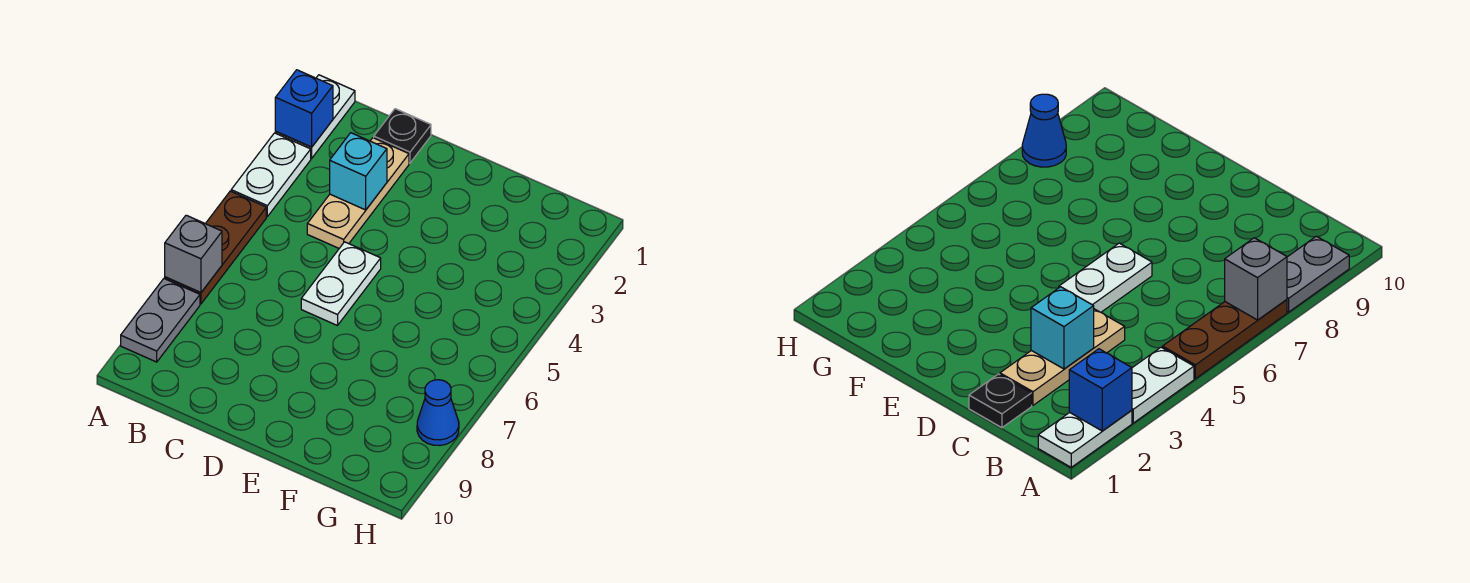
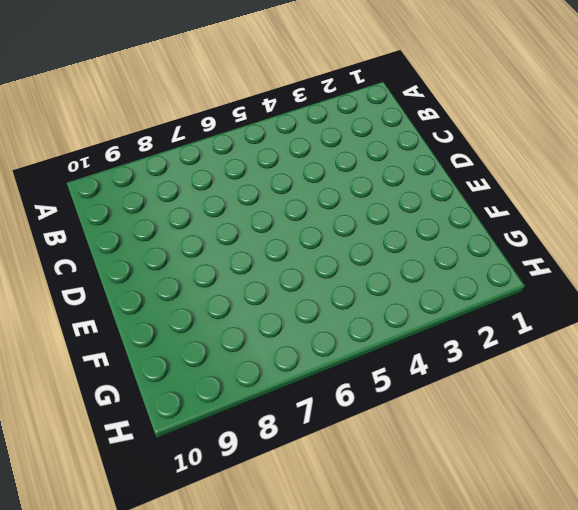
none -> white plate A1:A2 level 1
none -> white plate A3:A4 level 1

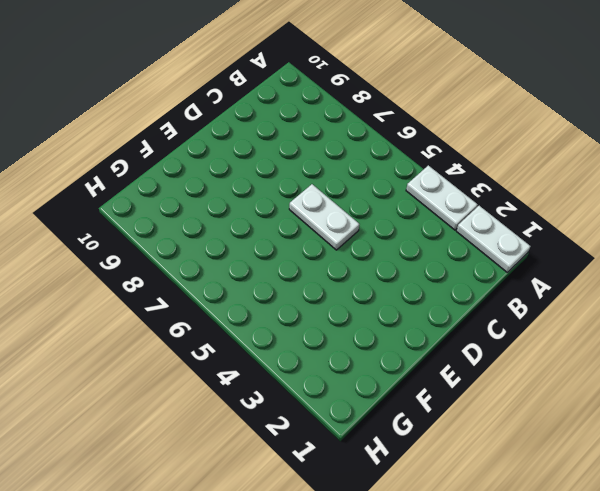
none -> brown plate A5:A7 level 1
none -> grey plate A8:A9 level 1

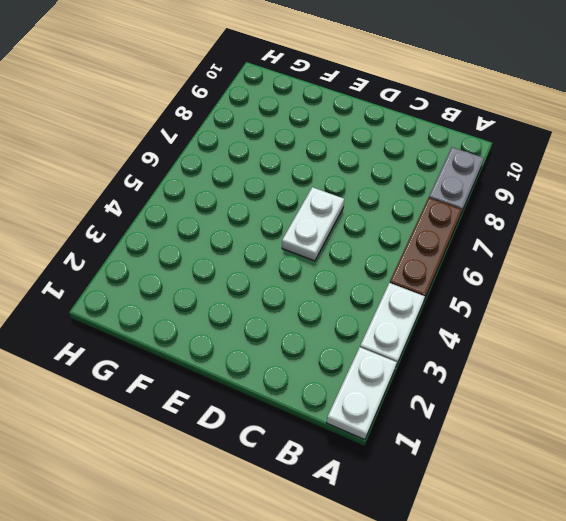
none -> black plate C1 level 1
none -> tan plate C2:C4 level 1

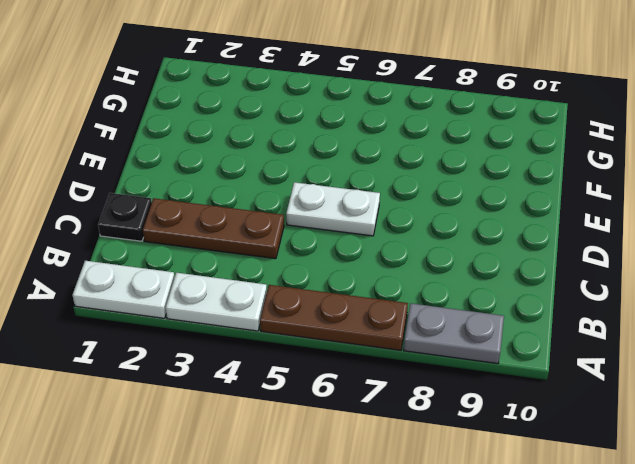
brown plate C2:C4 level 1 -> tan plate C2:C4 level 1
none -> blue cone H8 level 1
none -> blue brick A2 level 2

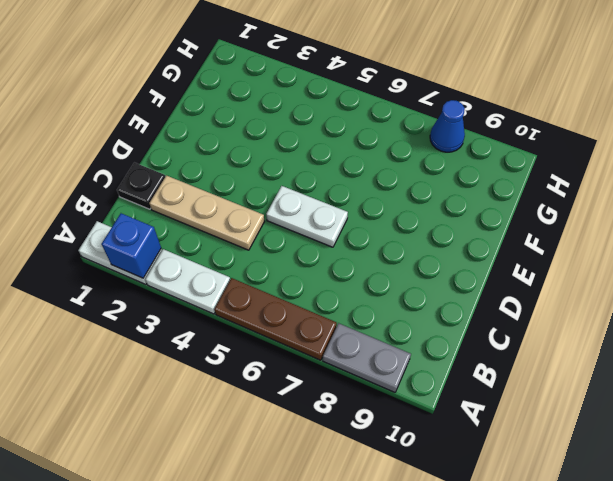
none -> grey brick A7 level 2
none -> cyan brick C3 level 2

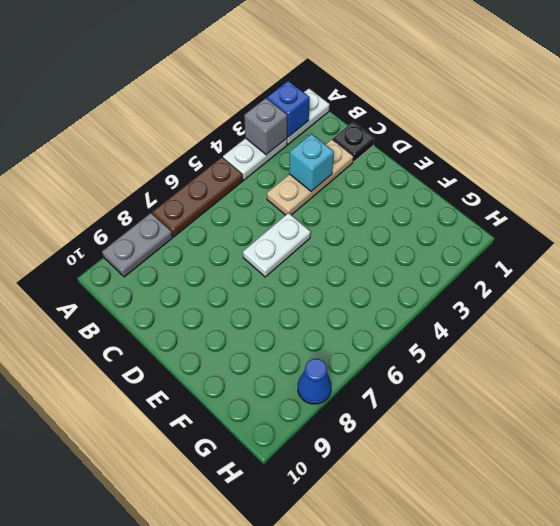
grey brick A3 level 2 -> grey brick A7 level 2

